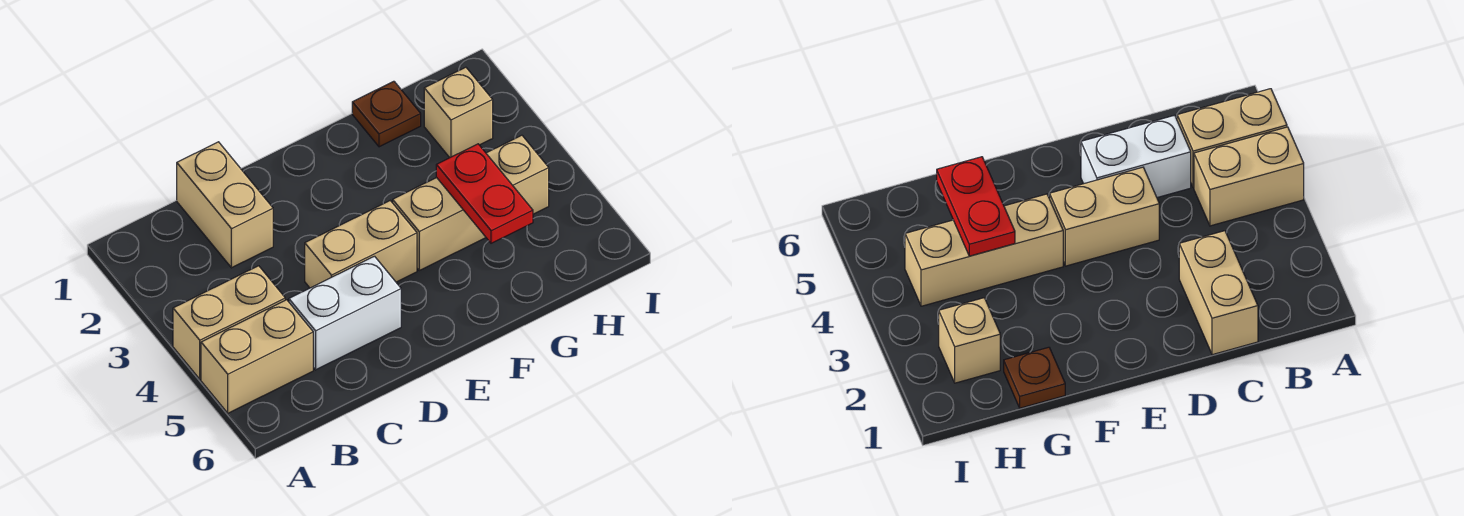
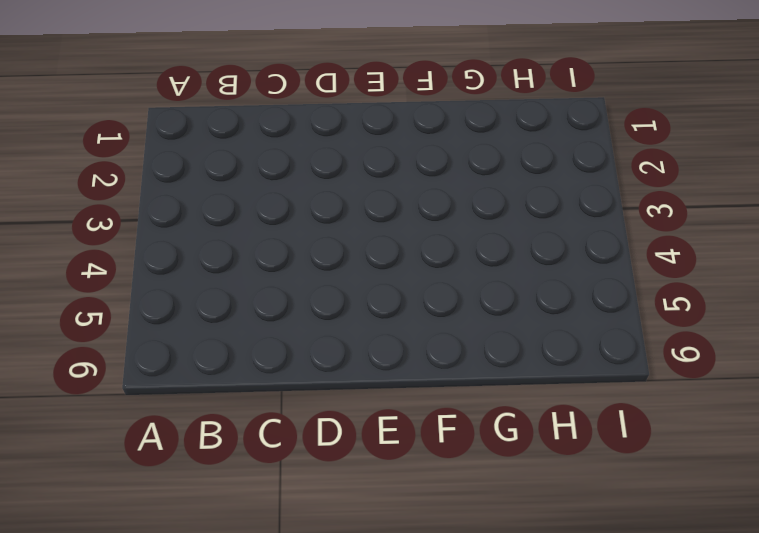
none -> tan brick A4:B4 level 1
none -> tan brick A5:B5 level 1

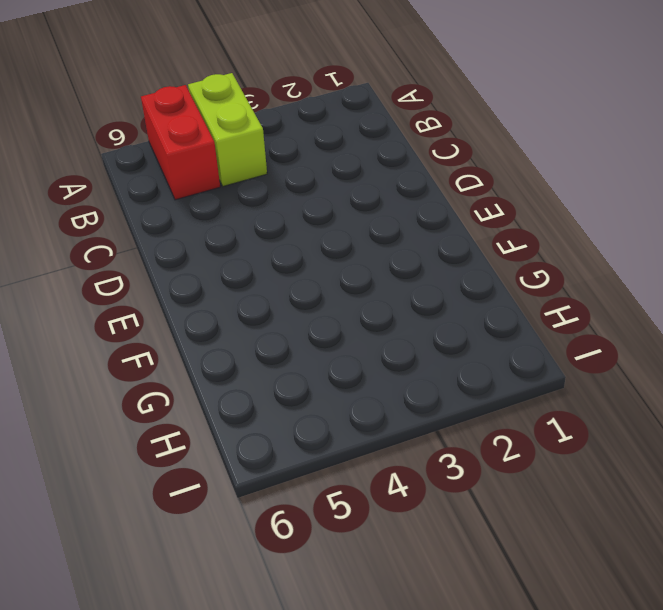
lime brick A4:B4 level 1 -> tan brick A4:B4 level 1
red brick A5:B5 level 1 -> tan brick A5:B5 level 1
none -> tan brick C1:C2 level 1
none -> white brick C5:D5 level 1

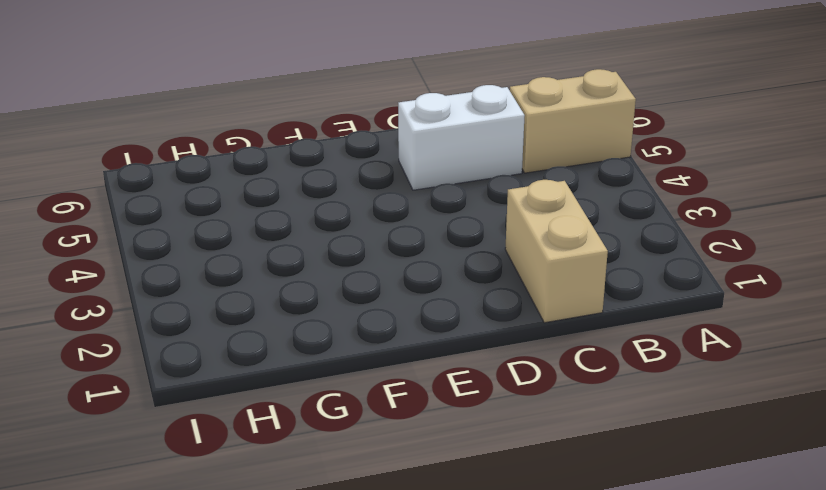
none -> tan brick A4:B4 level 1
none -> tan brick D4:E4 level 1

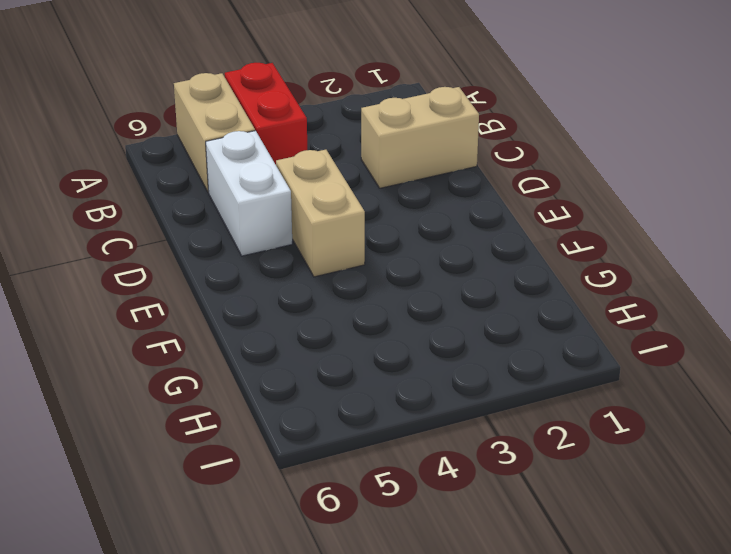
red brick A4:B4 level 1 -> tan brick A4:B4 level 1
none -> tan brick F4:H4 level 1
none -> brown plate G1 level 1

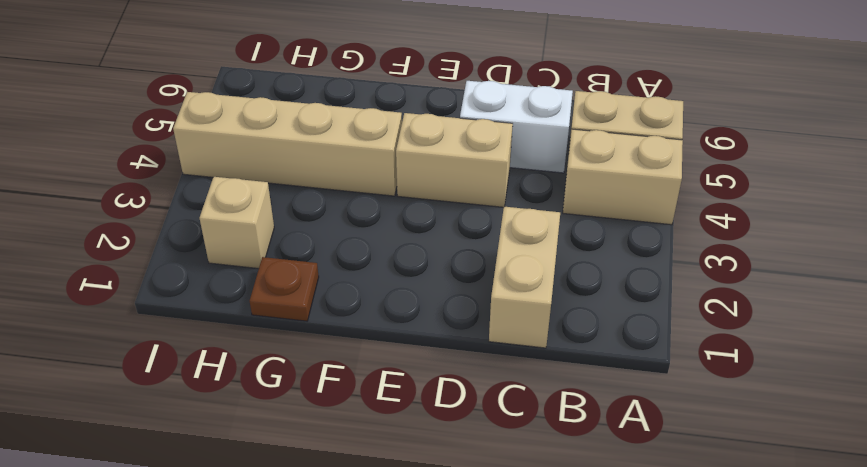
tan brick F4:I4 level 1 -> tan brick F4:H4 level 1
none -> red plate G4:G5 level 2

